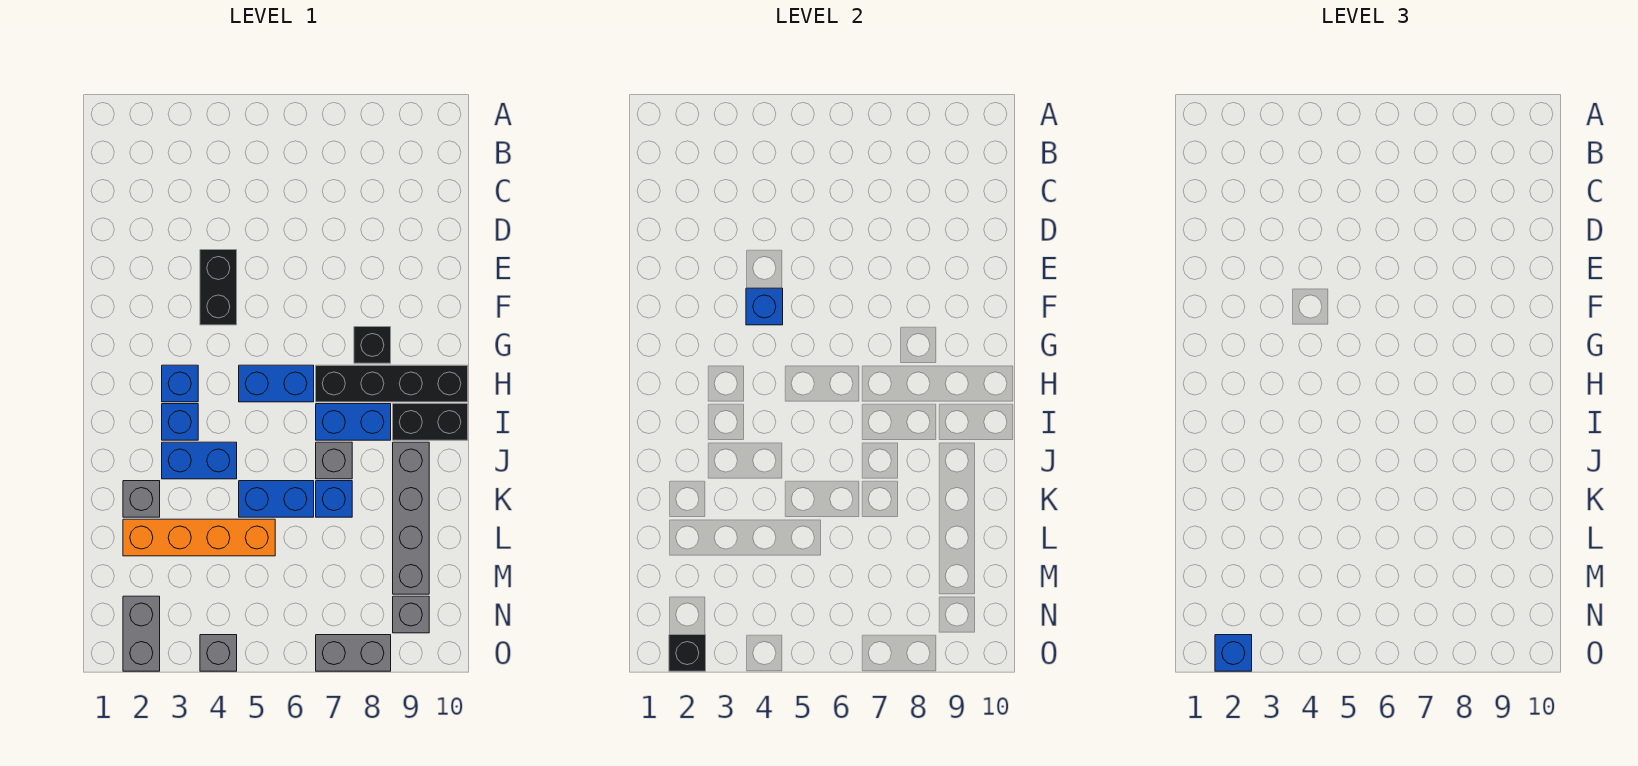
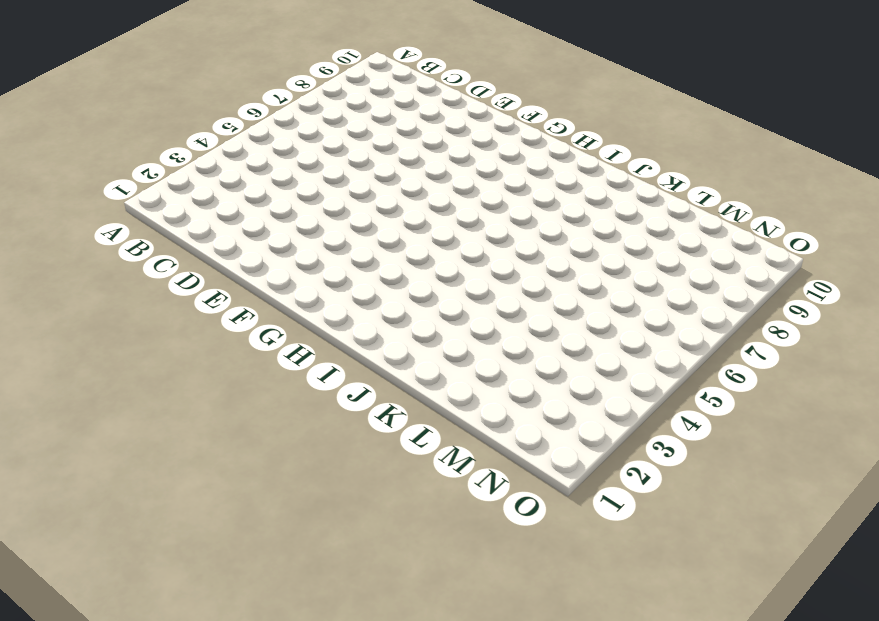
none -> black brick E4:F4 level 1
none -> black brick G8 level 1
none -> blue brick H3 level 1

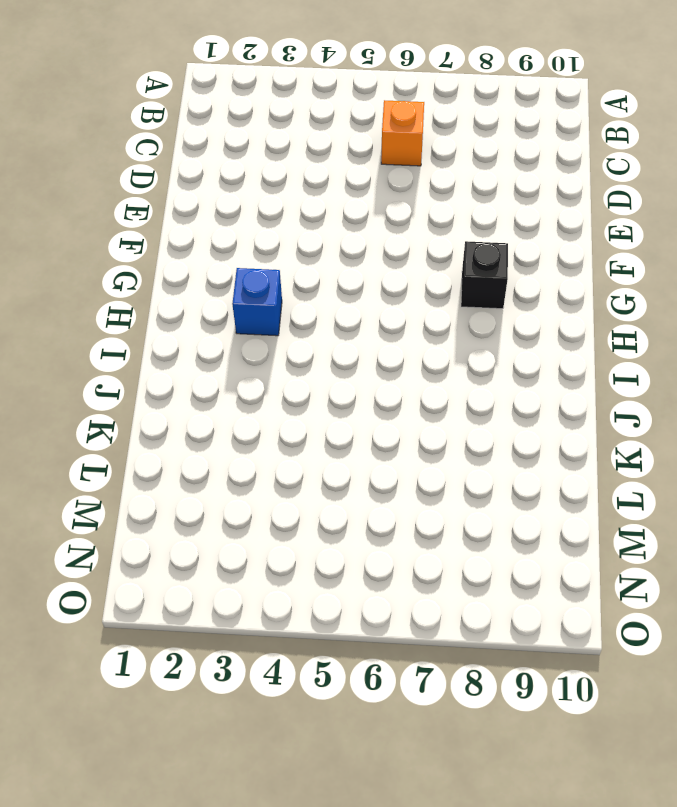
orange brick C6 level 1 -> none
none -> black brick E4:F4 level 1
none -> blue brick H5:H6 level 1
none -> black brick H7:H10 level 1

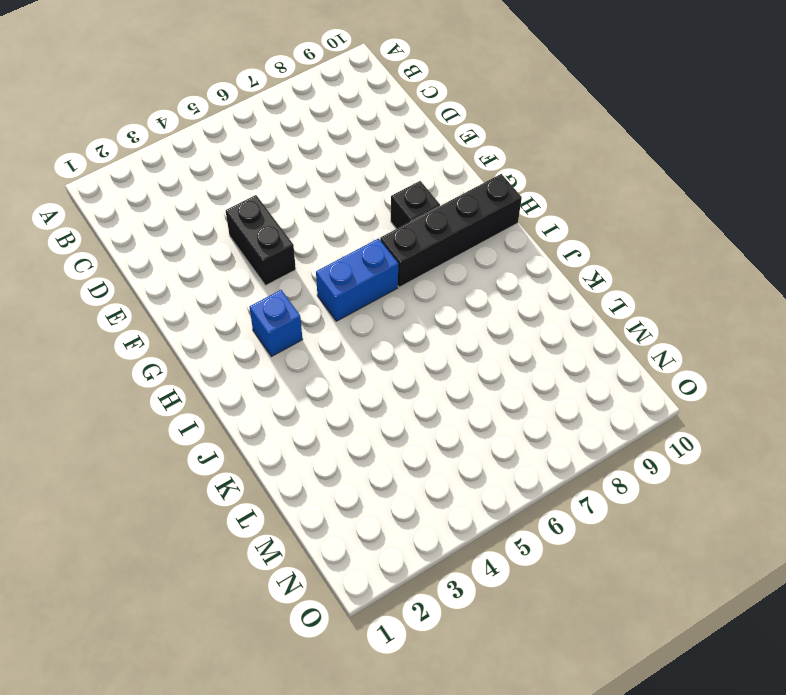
none -> blue brick I3 level 1
none -> blue brick I7:I8 level 1
none -> black brick I9:I10 level 1

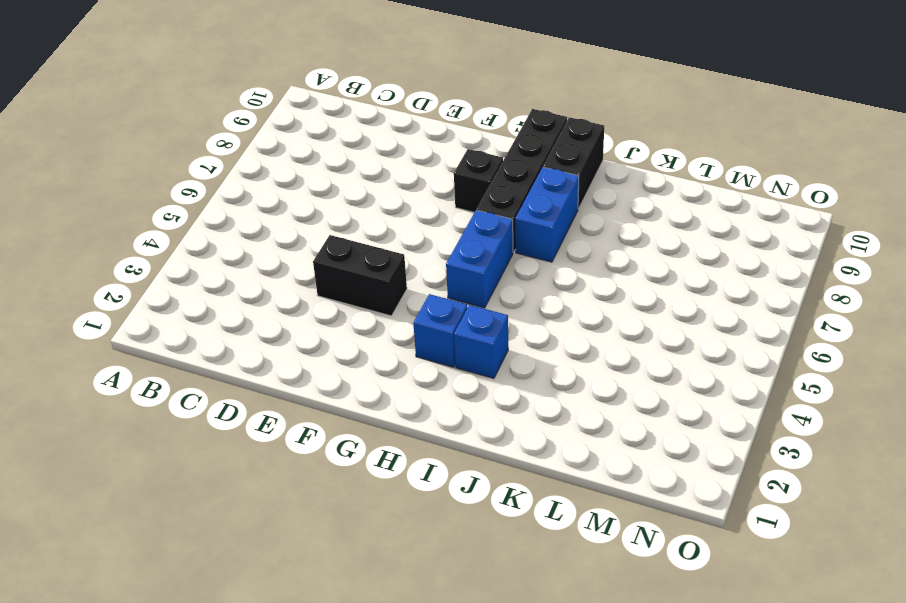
none -> blue brick J3:J4 level 1
none -> grey brick J7 level 1
none -> grey brick J9:M9 level 1

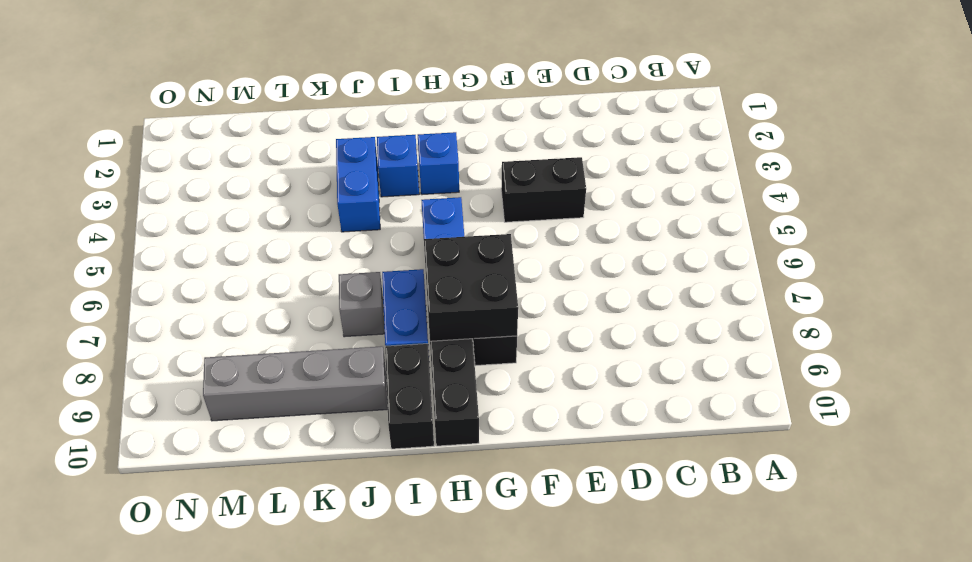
black brick G7:H8 level 2 -> none
none -> grey brick K2 level 1
none -> blue brick K5:K6 level 1
none -> blue brick K7 level 1

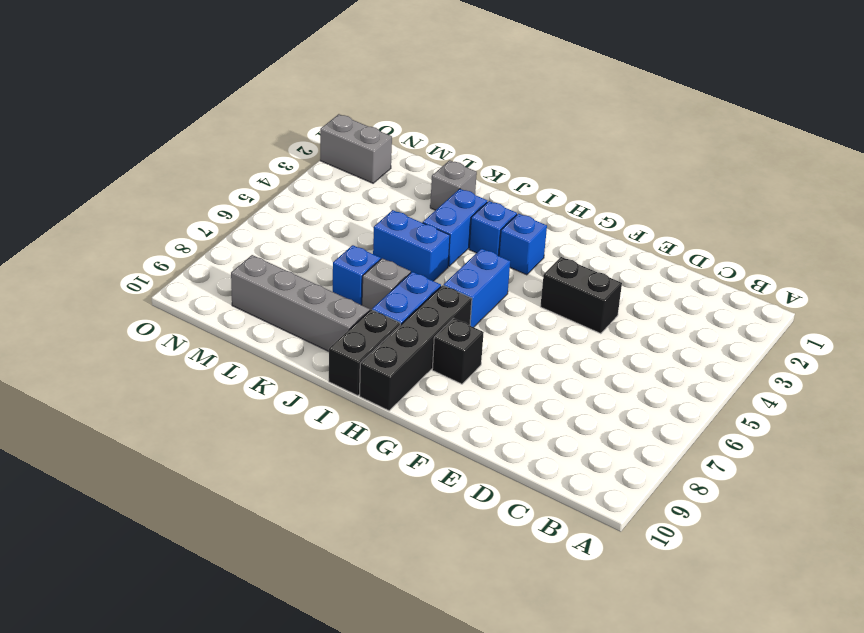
blue brick J5:K5 level 1 -> blue brick K5:K6 level 1
none -> orange brick L2:L5 level 1
none -> grey brick N9 level 1
none -> grey brick O4 level 1

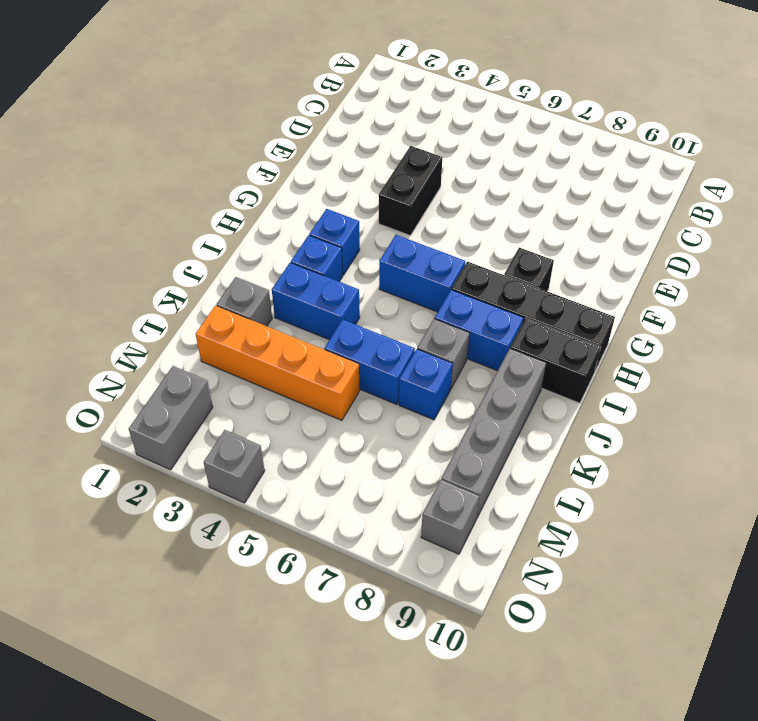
none -> grey brick O7:O8 level 1
none -> blue brick F4 level 2
none -> black brick O2 level 2

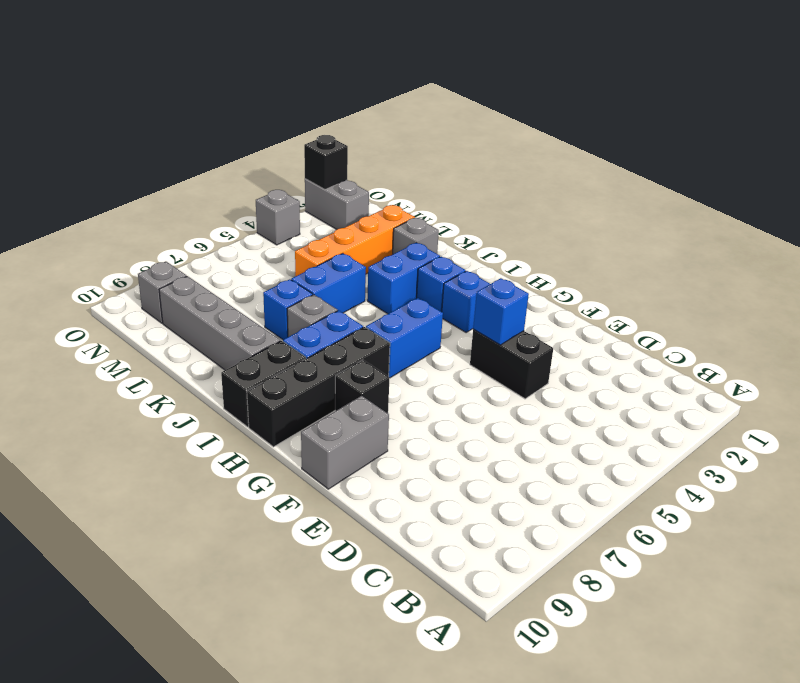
grey brick F9:F10 level 1 -> grey brick O7:O8 level 1
none -> blue brick O2 level 3

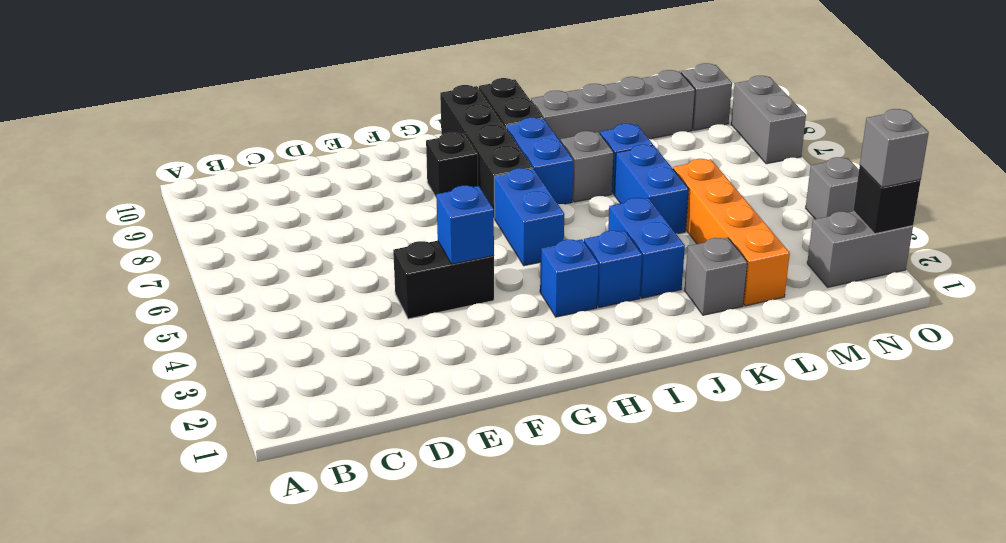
grey brick O2 level 3 -> blue brick O2 level 3

